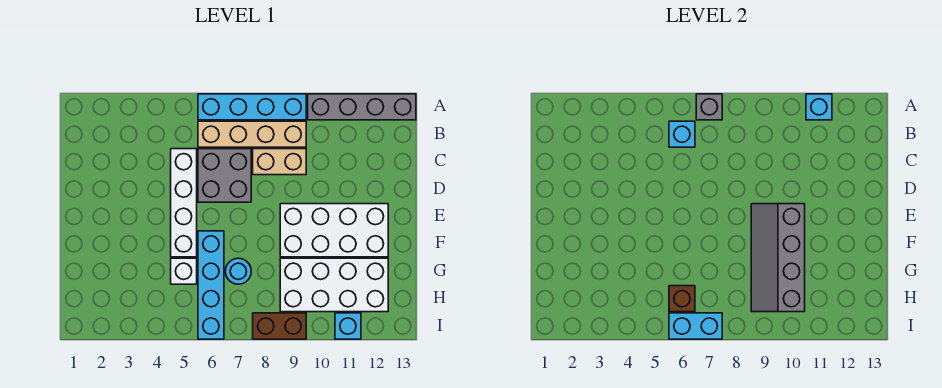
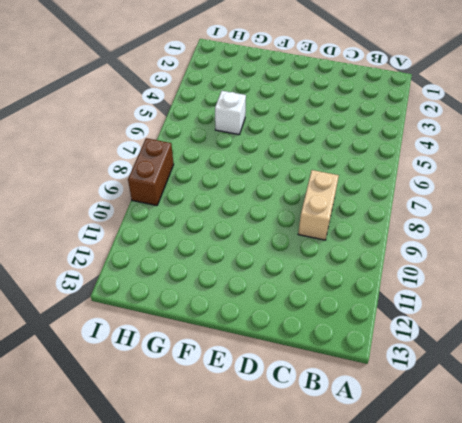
none -> cyan brick A6:A9 level 1
none -> grey brick A10:A13 level 1
none -> tan brick B6:B9 level 1

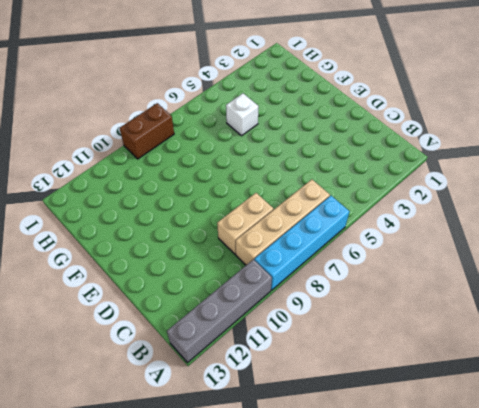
none -> white brick C5:F5 level 1
none -> grey brick C6:D7 level 1
none -> white brick E9:F12 level 1

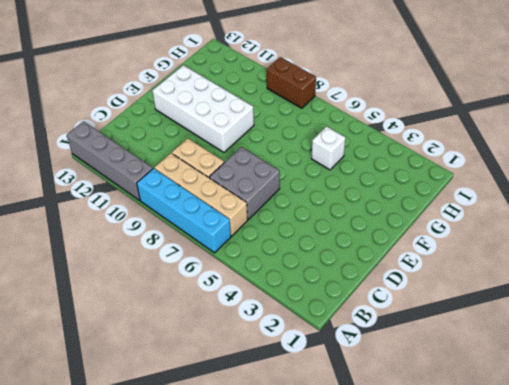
none -> white brick C5:F5 level 1
none -> cyan brick F6:I6 level 1
none -> cyan round brick G7 level 1

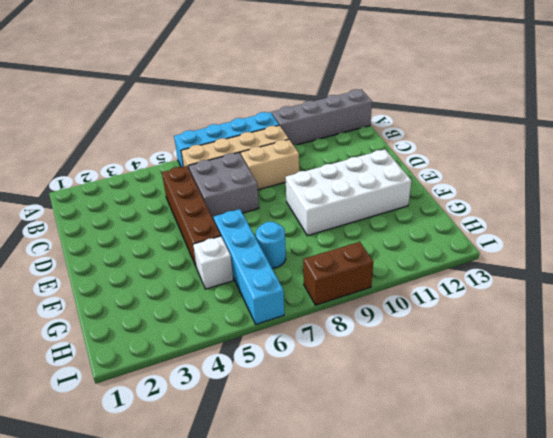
brown brick C5:F5 level 1 -> white brick C5:F5 level 1
none -> white brick G9:H12 level 1
none -> cyan brick I11 level 1
none -> grey brick A7 level 2

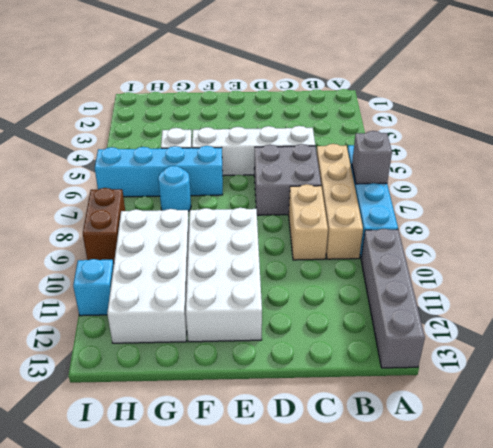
none -> cyan brick A11 level 2
none -> cyan brick B6 level 2
none -> grey slope E9:H10 level 2 top 10

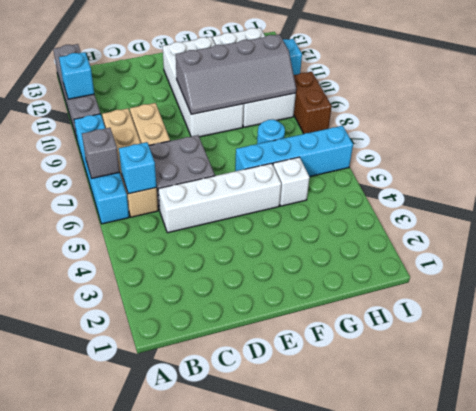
none -> brown brick H6 level 2
none -> cyan brick I6:I7 level 2

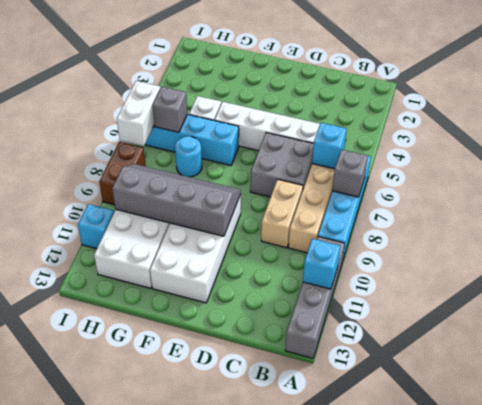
grey brick H6 level 2 -> brown brick H6 level 2
white brick I6:I7 level 2 -> cyan brick I6:I7 level 2

